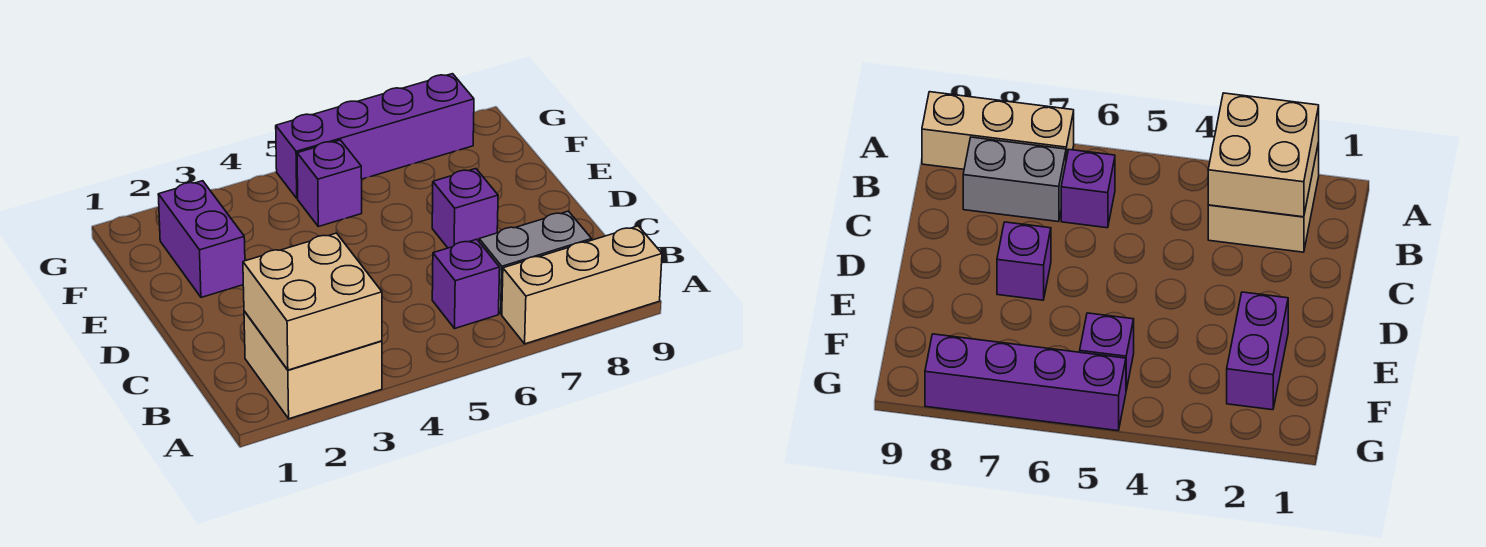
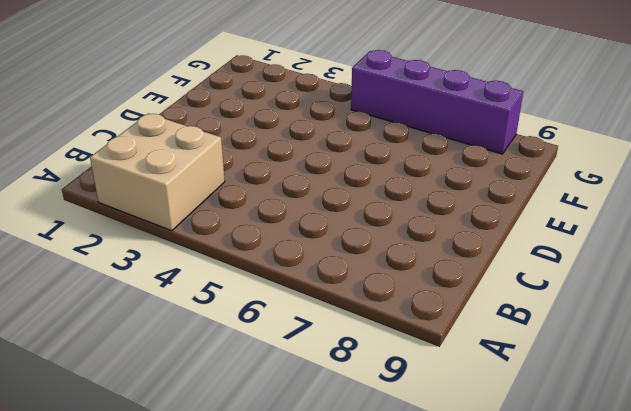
none -> tan brick A7:A9 level 1
none -> purple brick B6 level 1

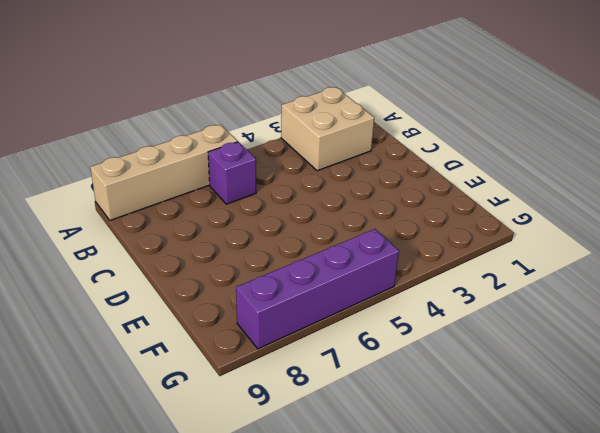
tan brick A6:A9 level 1 -> tan brick A7:A9 level 1
none -> grey brick B7:B8 level 1
none -> purple brick D7 level 1

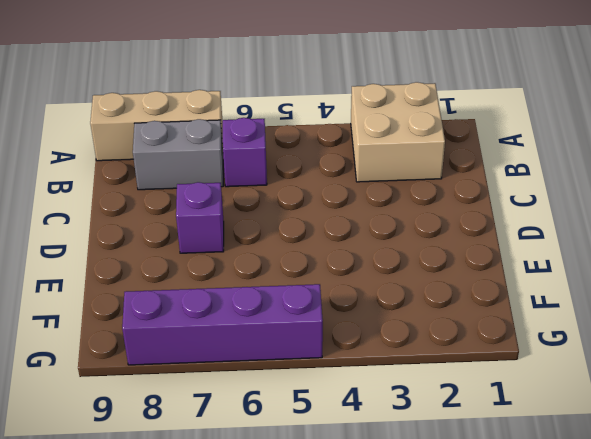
none -> purple brick E2:F2 level 1
none -> purple brick F5 level 1

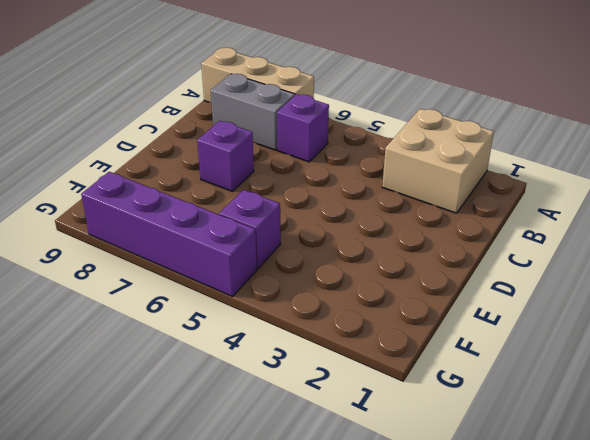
none -> purple brick E2:F2 level 1
none -> tan brick A2:B3 level 2

